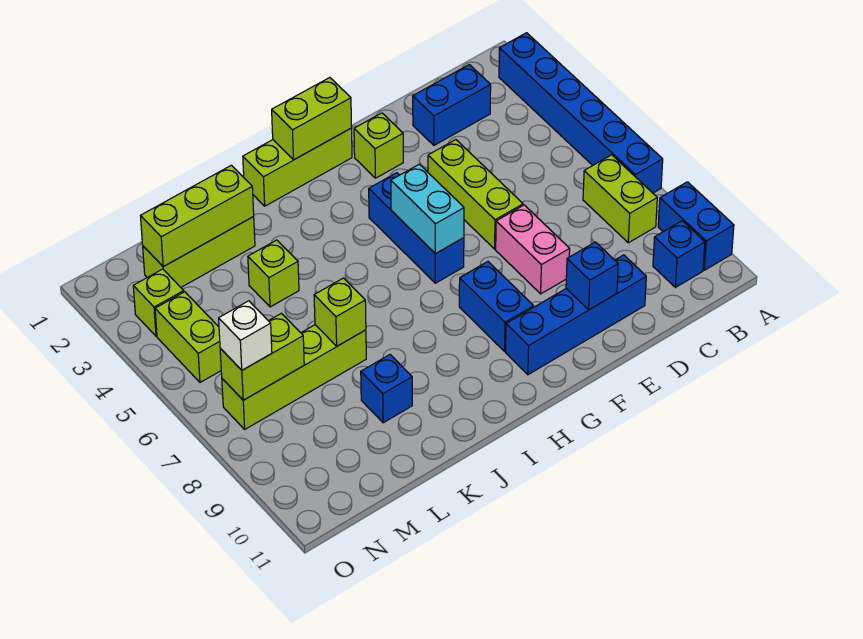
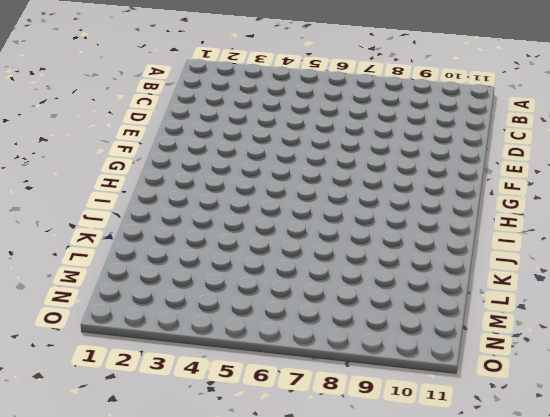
none -> blue brick A2:A7 level 1
none -> blue brick A9:A10 level 1
none -> lime brick B7:B8 level 1

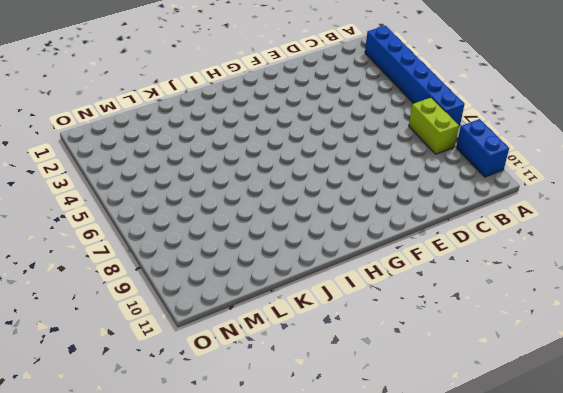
none -> blue brick B10 level 1
none -> blue brick C2:D2 level 1
none -> blue brick D10:G10 level 1

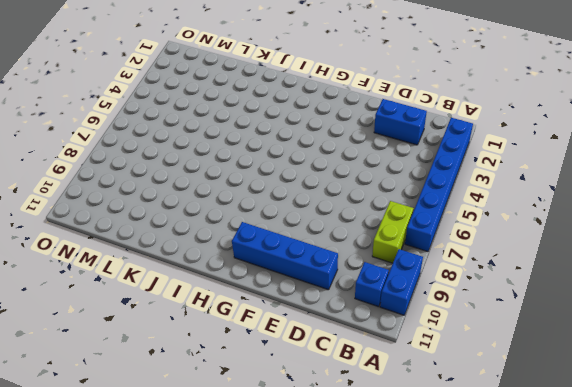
none -> lime brick E4:E6 level 1
none -> pink brick E7:E8 level 1
none -> lime brick F2 level 1

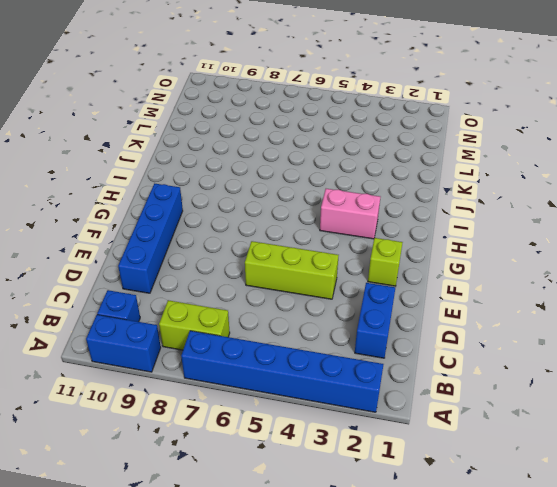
pink brick H3:H4 level 1 -> pink brick E7:E8 level 1
none -> lime brick G1:I1 level 1
none -> blue brick G4:G6 level 1
none -> blue brick G8:G9 level 1

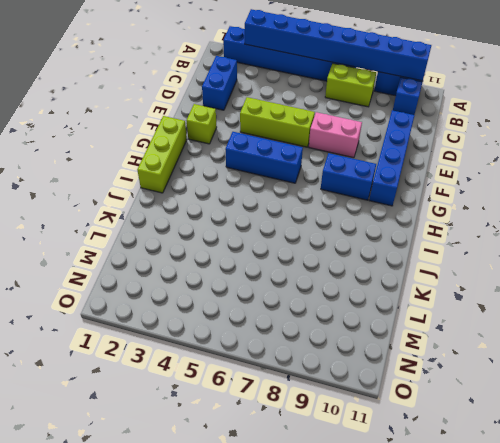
blue brick A3:A10 level 2 -> none
none -> lime brick K2:M2 level 1
none -> lime brick K4 level 1
none -> lime brick K7:N7 level 1

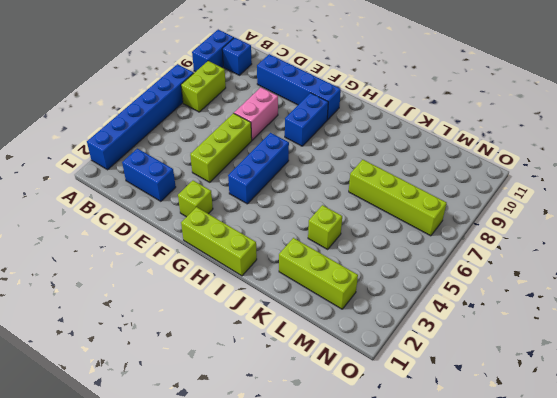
none -> blue brick K9 level 1
none -> lime brick N3 level 1
none -> lime brick N4:N5 level 1

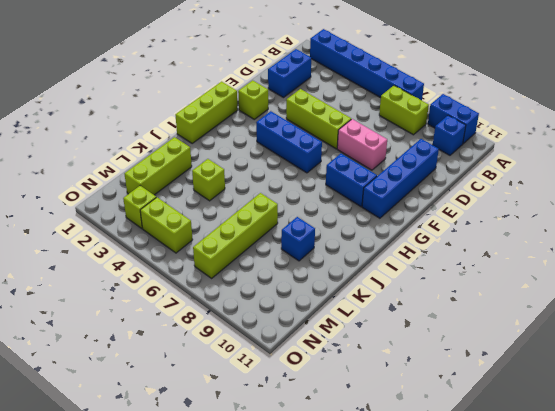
none -> blue brick E10 level 2
none -> lime brick G1:H1 level 2
none -> cyan brick G5:G6 level 2

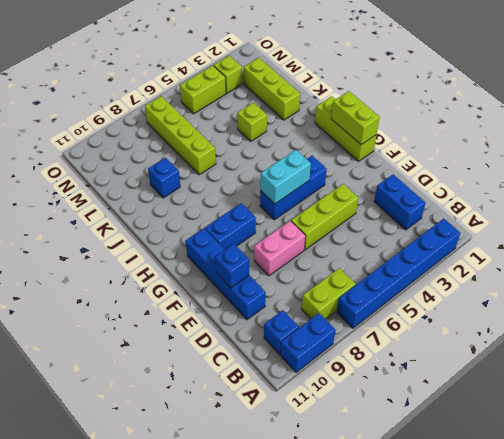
none -> lime brick F2 level 1
none -> lime brick K2:M2 level 2
none -> lime brick K7 level 2

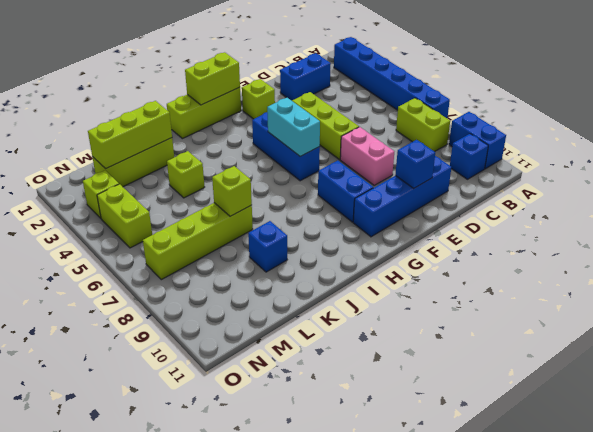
none -> lime brick M7:N7 level 2
none -> white brick N7 level 3

